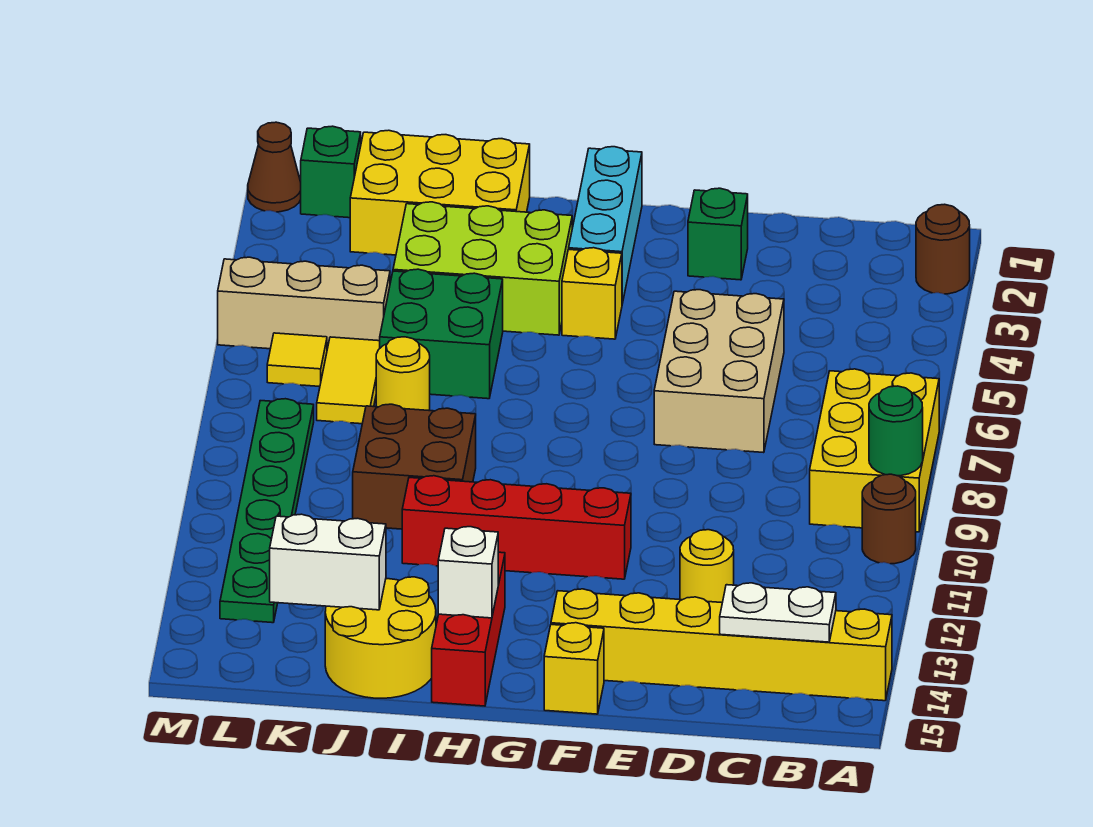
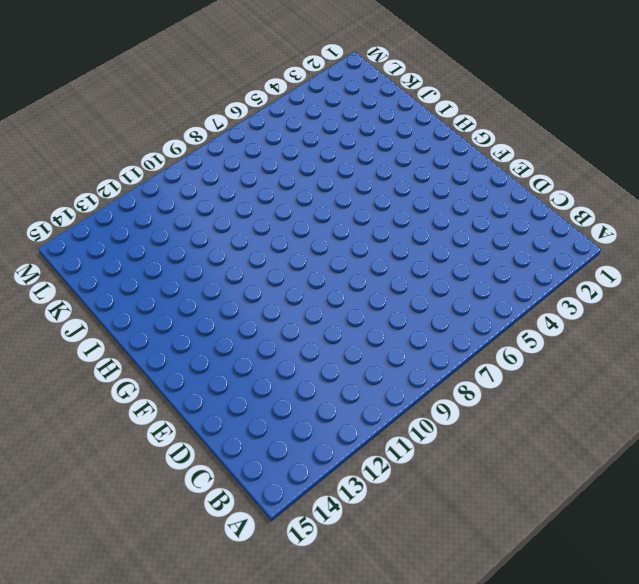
none -> brown round brick A2 level 1
none -> yellow brick A7:B9 level 1
none -> brown round brick A10 level 1

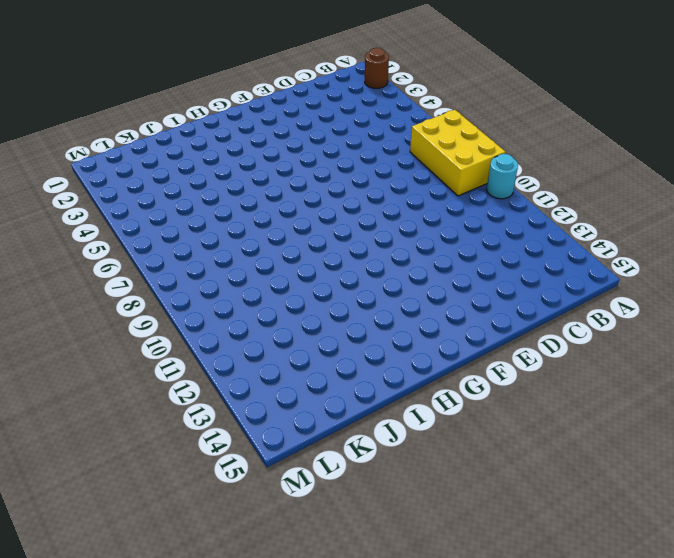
cyan round brick A10 level 1 -> brown round brick A10 level 1
none -> yellow brick A14:F14 level 1
none -> tan brick D5:E7 level 1
none -> yellow round brick D12 level 1

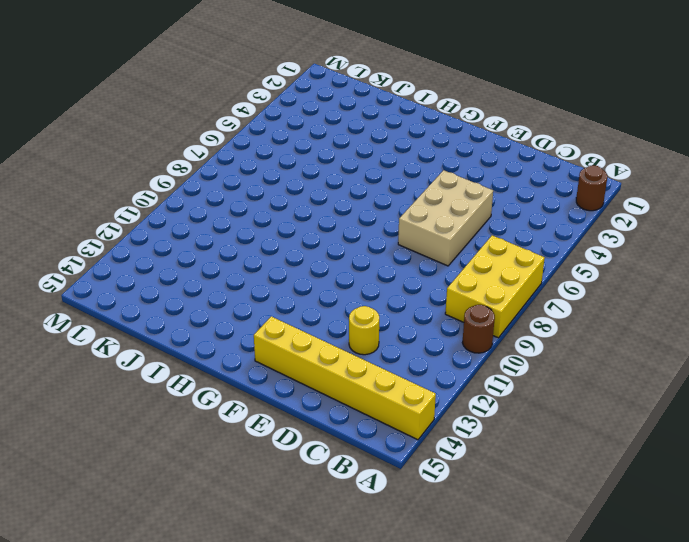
none -> green brick E2 level 1
none -> red brick F11:I11 level 1
none -> yellow brick F15 level 1

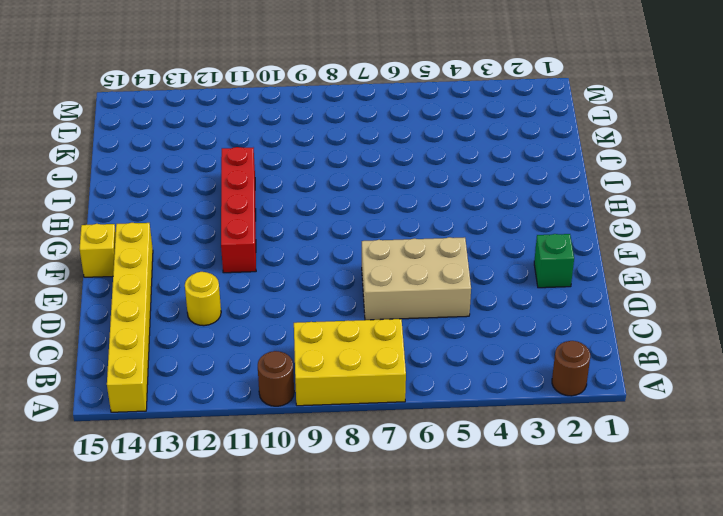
none -> cyan brick G1:G3 level 1
none -> yellow brick G4 level 1
none -> lime brick H3:J4 level 1

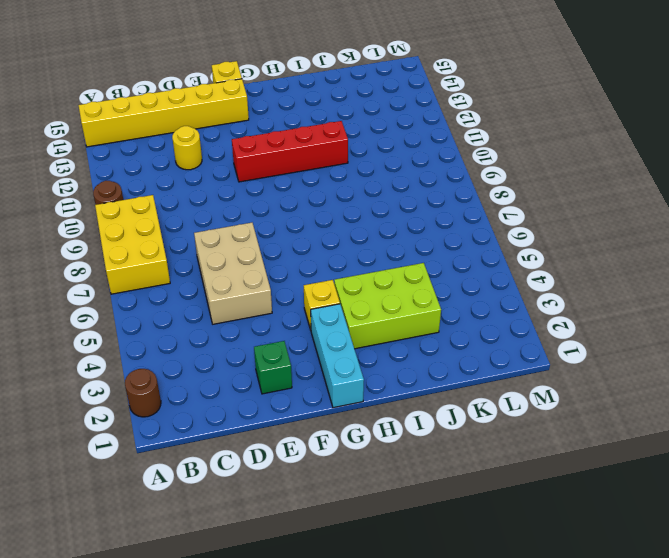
none -> red brick H13:H15 level 1
none -> yellow brick I1:K2 level 1
none -> green brick I5:J6 level 1

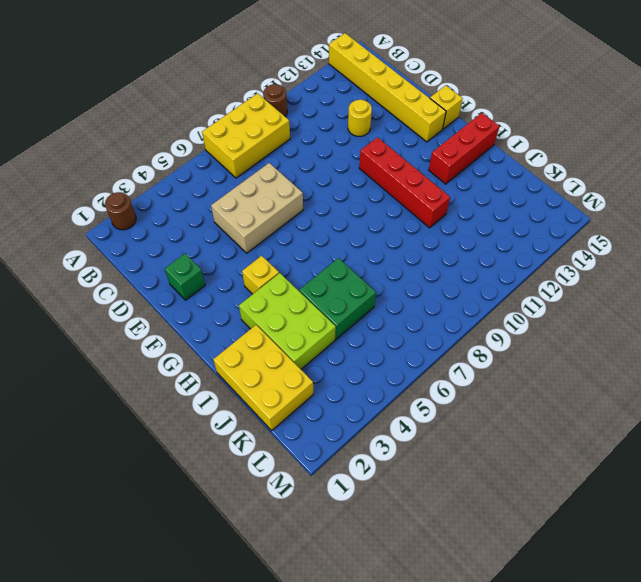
none -> cyan brick G1:G3 level 1
none -> brown brick I9:J10 level 1
none -> yellow round brick I14:J15 level 1

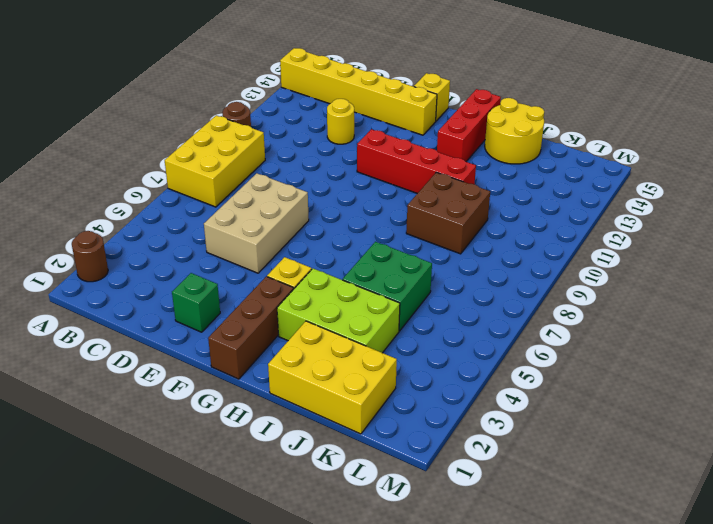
brown brick G1:G3 level 1 -> cyan brick G1:G3 level 1
none -> yellow round brick J7 level 1
none -> tan brick K5:M5 level 1
none -> yellow tile K6:K7 level 1

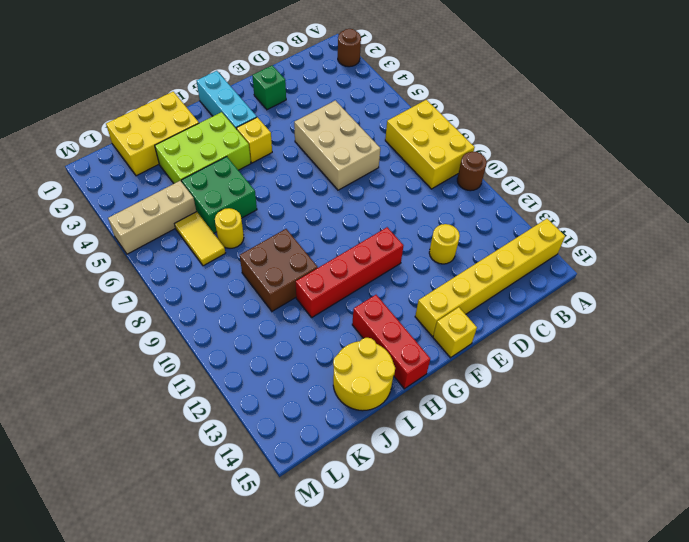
none -> green brick L1 level 1
none -> yellow tile L6 level 1
none -> green plate L8:L13 level 1

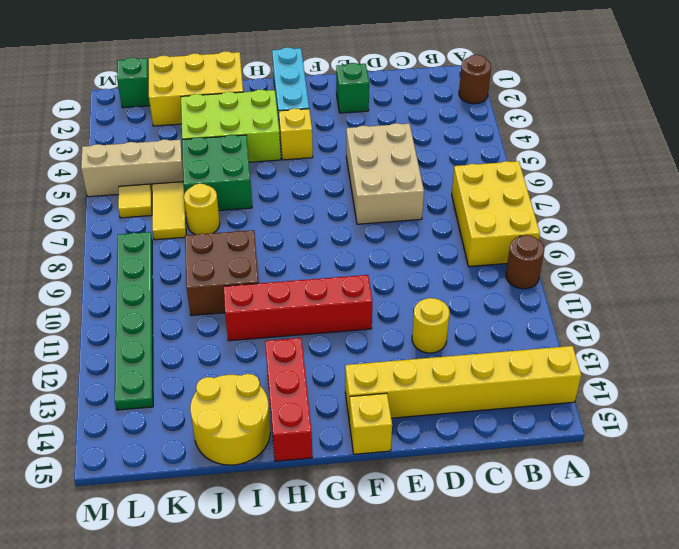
none -> brown cone M1 level 1
none -> green round brick A9 level 2
none -> white plate B14:C14 level 2

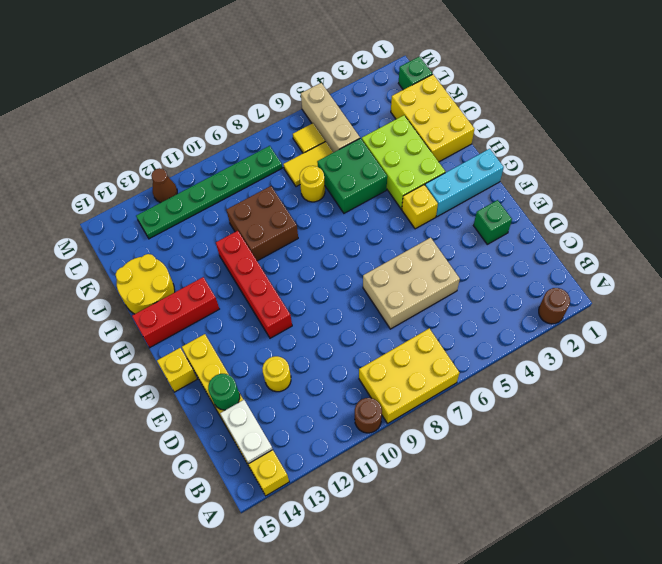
green round brick D14 level 2 -> green round brick A9 level 2
brown cone M12 level 1 -> brown cone M1 level 1
none -> white brick H14 level 2
none -> white brick J14:K14 level 2

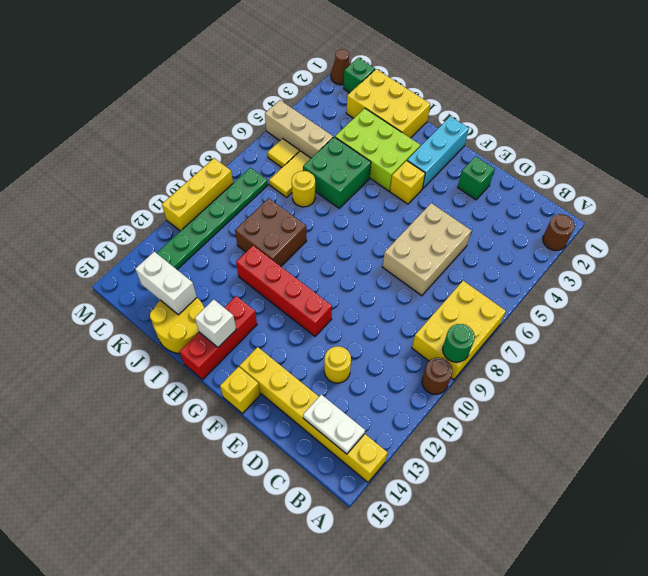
yellow brick M9:M11 level 1 -> none

